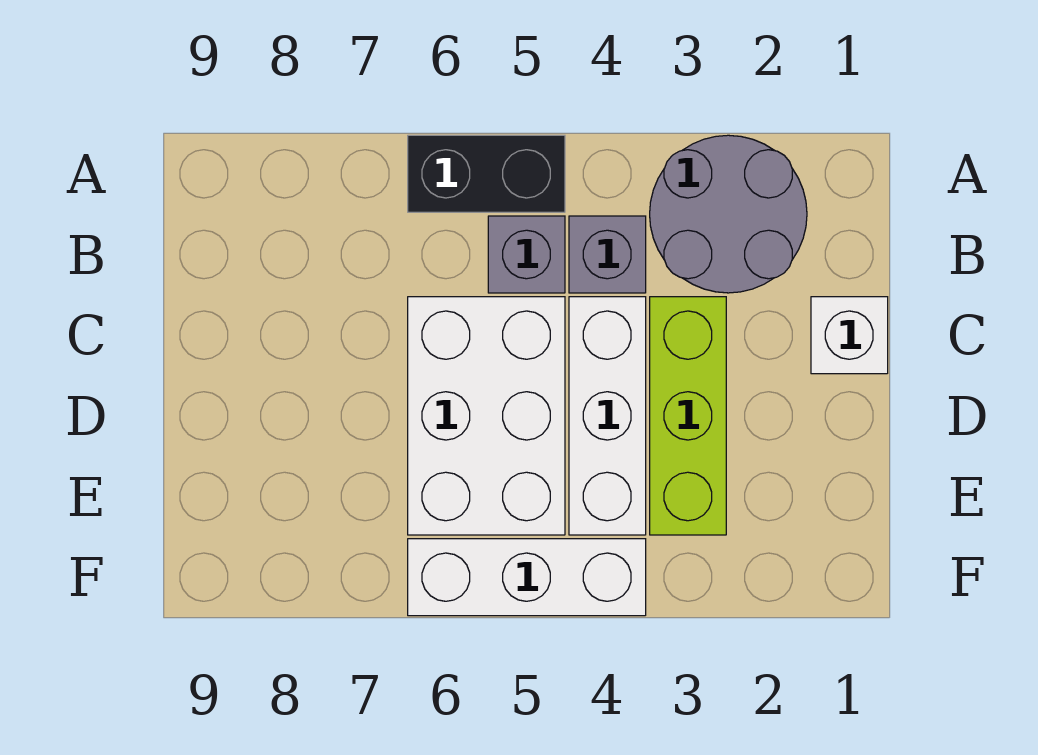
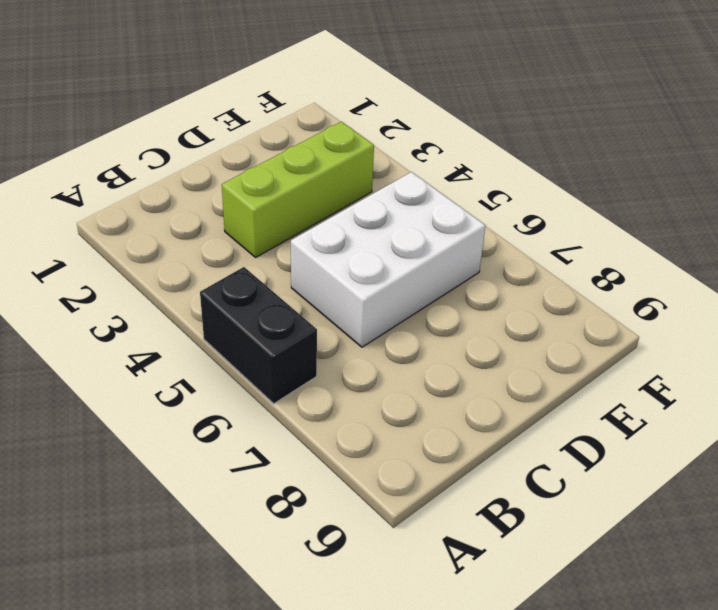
none -> grey round brick A2:B3 level 1
none -> grey brick B4 level 1

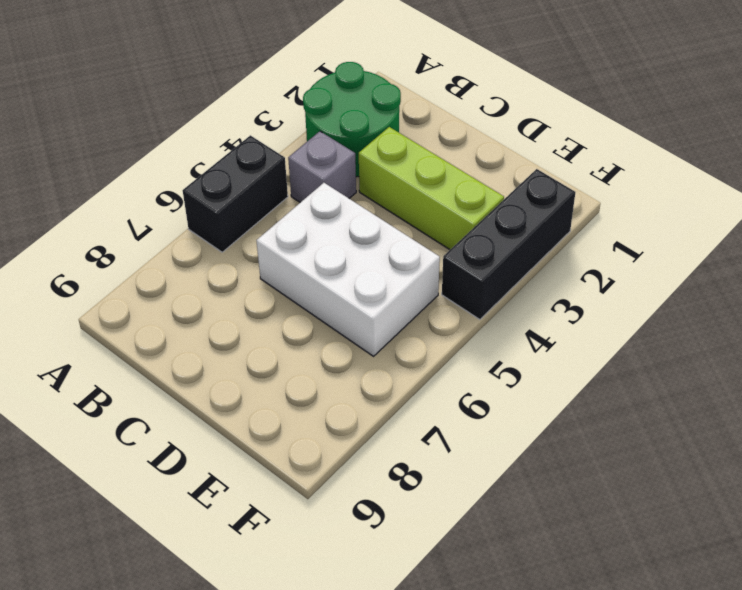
green round brick A2:B3 level 1 -> grey round brick A2:B3 level 1
black brick F2:F4 level 1 -> white brick F4:F6 level 1
none -> grey brick B5 level 1
none -> white brick C1 level 1

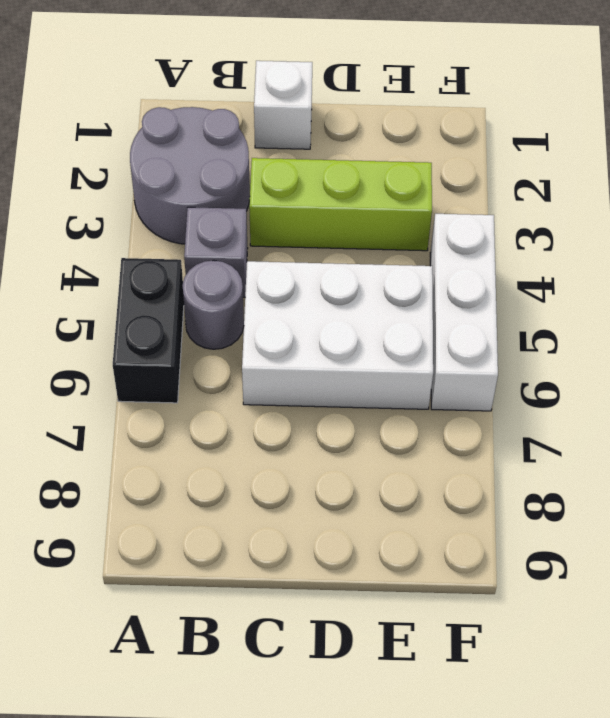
grey round brick B5 level 1 -> grey brick B5 level 1
none -> white brick C4:E4 level 1

